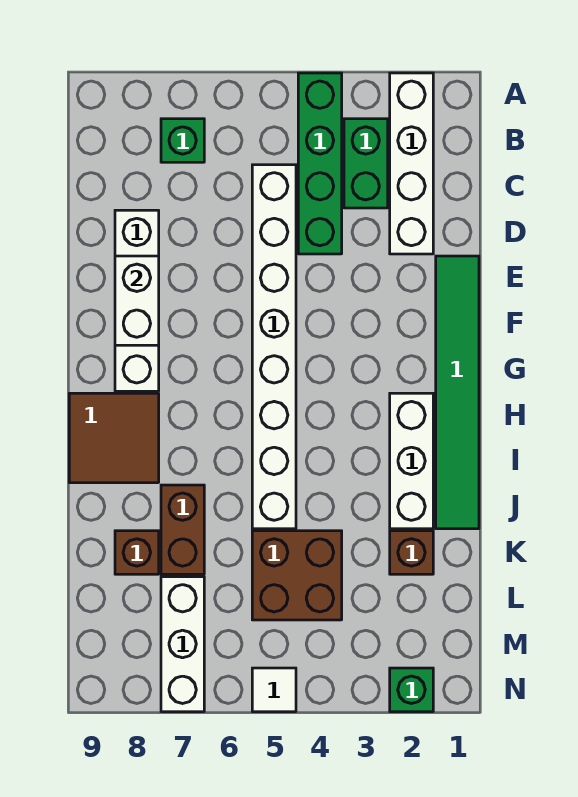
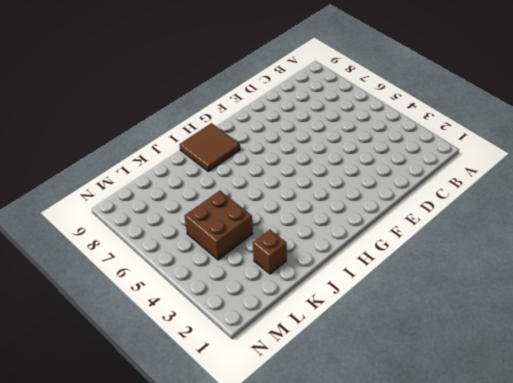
none -> white brick A2:D2 level 1
none -> green brick A4:D4 level 1
none -> green brick B3:C3 level 1

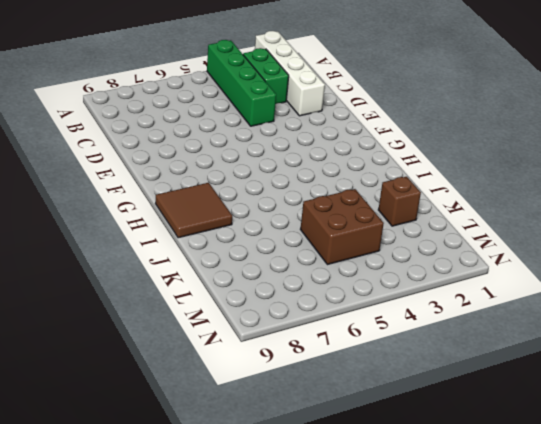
none -> green brick B7 level 1
none -> white brick C5:J5 level 1
none -> white brick D8:G8 level 1

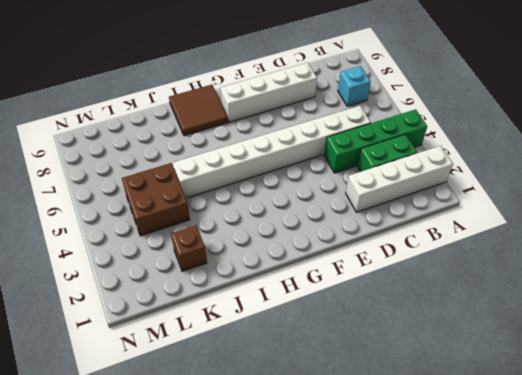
cyan brick B7 level 1 -> green brick B7 level 1
none -> green tile E1:J1 level 1
none -> white brick H2:J2 level 1
none -> brown brick J7:K7 level 1

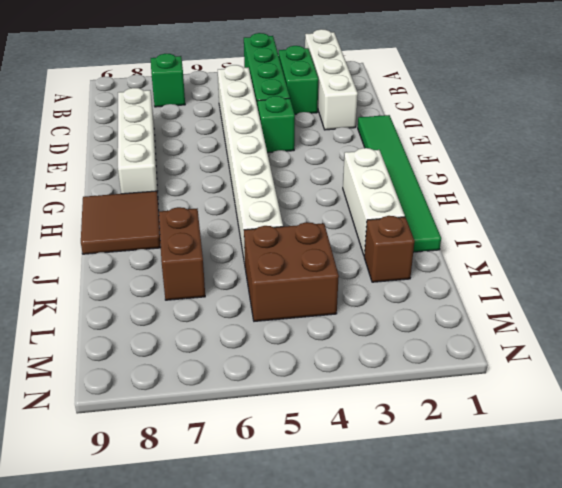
green brick E4 level 1 -> green brick N2 level 1
none -> brown brick K8 level 1
none -> white brick L7:N7 level 1
none -> white tile N5 level 1

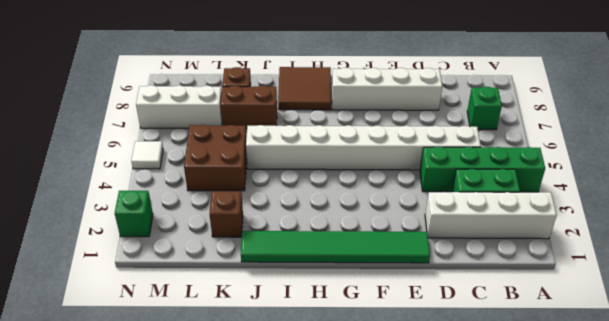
none -> white brick H2:J2 level 1
none -> white brick E8:F8 level 2

